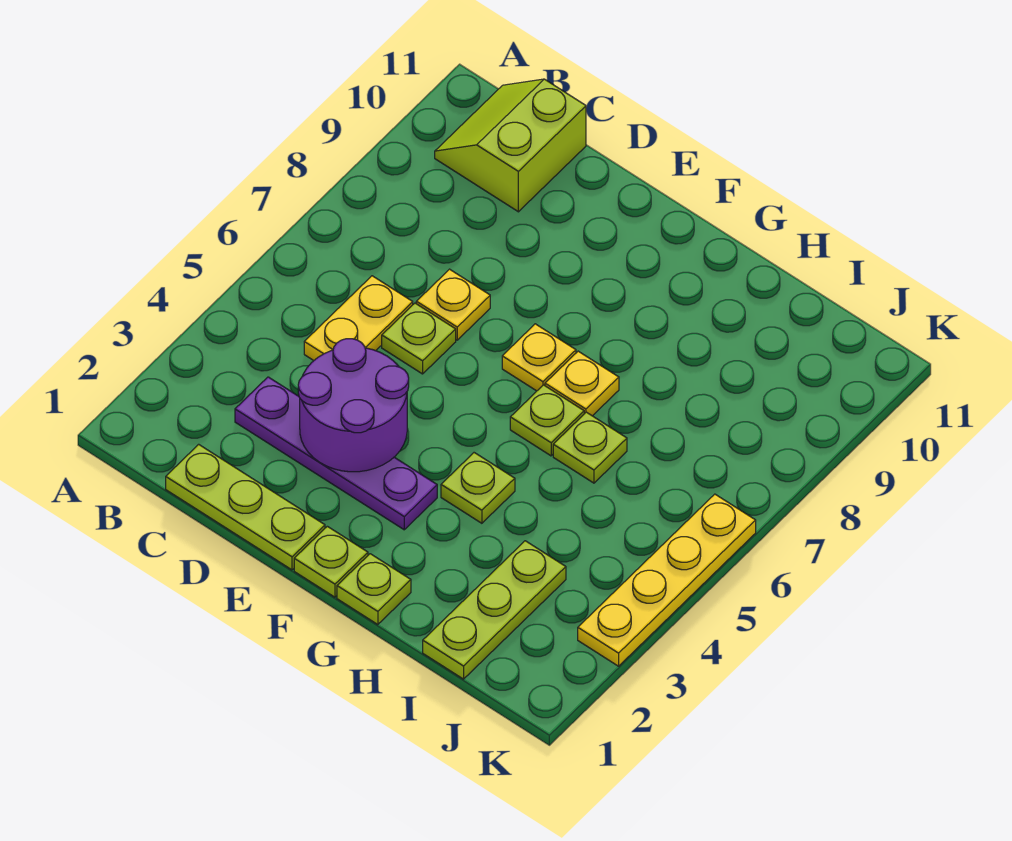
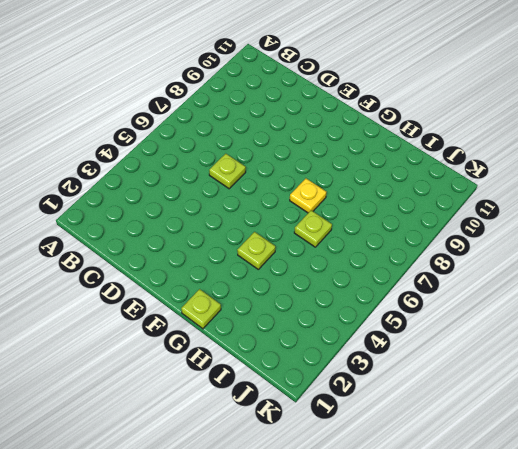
none -> lime slope B10:C11 level 1 top C
none -> lime plate C1:E1 level 1
none -> purple plate C3:F3 level 1

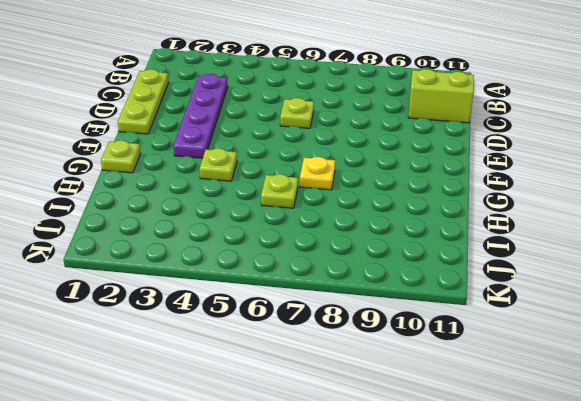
none -> yellow plate C5:C6 level 1
none -> yellow plate D7 level 1
none -> lime plate F1 level 1

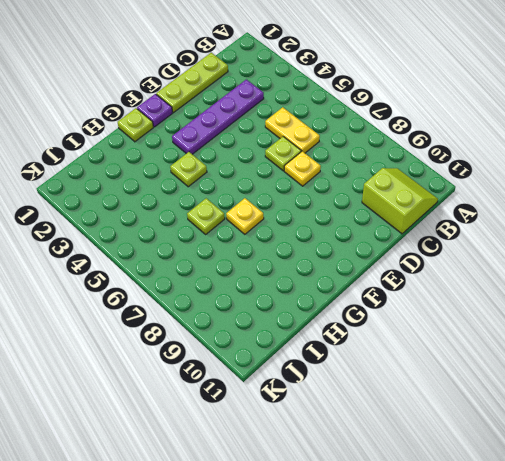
purple plate F1 level 1 -> lime plate F1 level 1
none -> yellow plate F7 level 1
none -> lime plate G6 level 1
none -> lime plate I1:I3 level 1

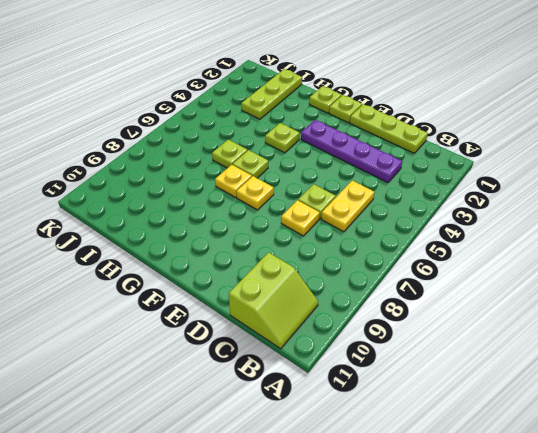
none -> yellow plate K3:K6 level 1
none -> purple round brick D3:E4 level 2

